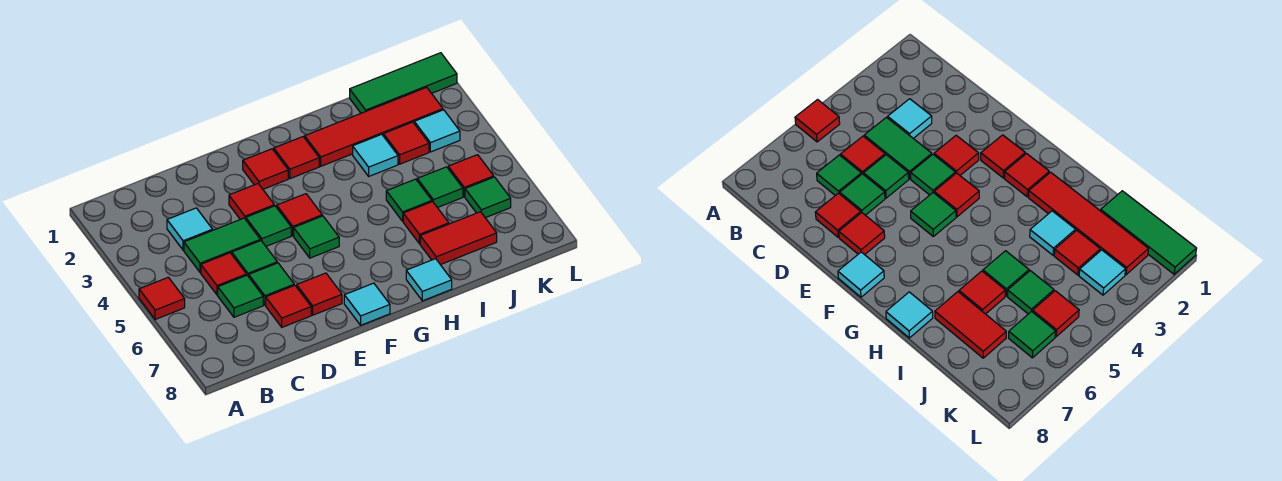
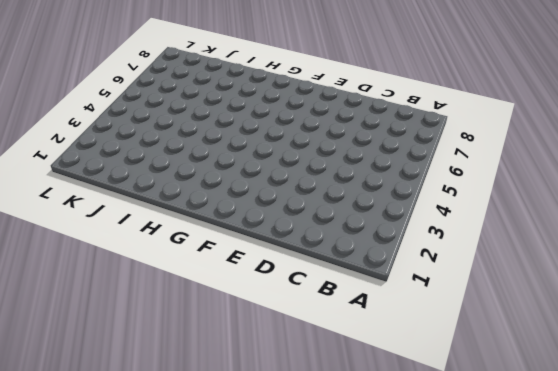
none -> red tile A5 level 1
none -> cyan tile C3 level 1
none -> green tile C4:D4 level 1

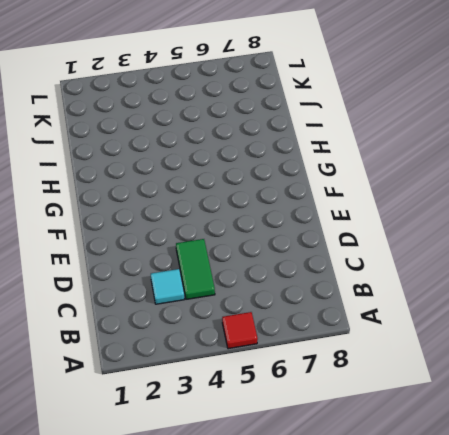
none -> red tile C5 level 1
none -> green tile C6 level 1
none -> green tile D5 level 1

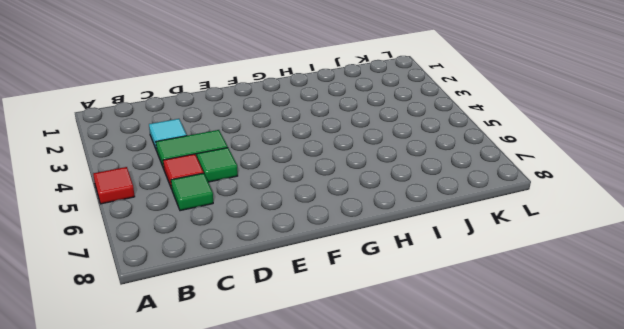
none -> green tile D6 level 1
none -> red tile D7 level 1
none -> red tile E3 level 1

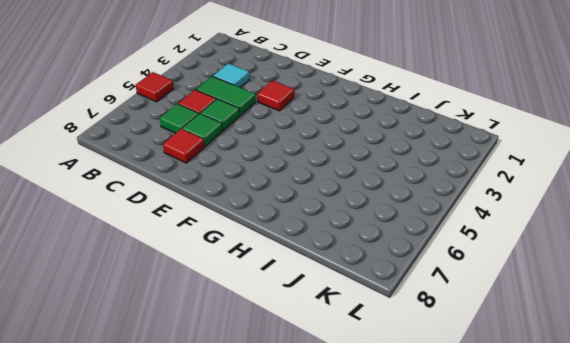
none -> green tile E4 level 1
none -> red tile E7 level 1
none -> red tile F2 level 1

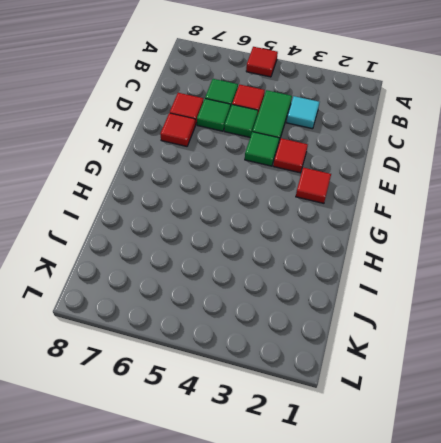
none -> red tile F4 level 1
none -> green tile F5 level 1
none -> cyan tile F8 level 1

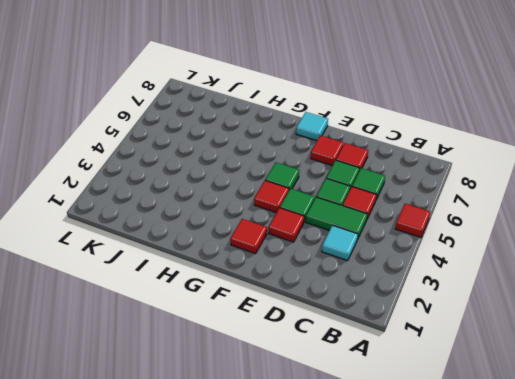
none -> red tile G2 level 1
none -> red tile H2:K2 level 1
none -> cyan tile H8 level 1

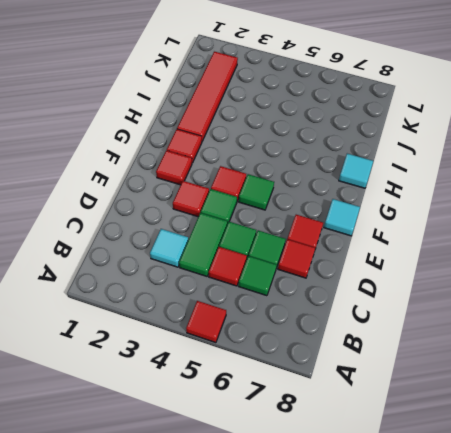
none -> cyan tile I3 level 1
none -> green tile I5 level 1
none -> red tile I6 level 1

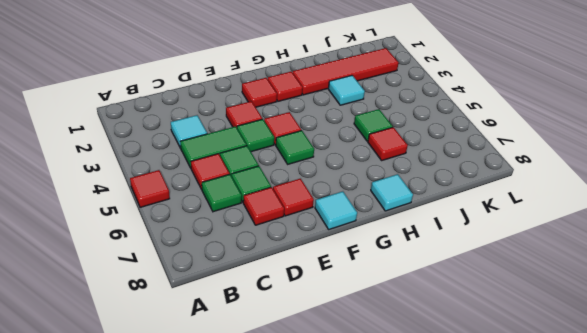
none -> red tile I7:J7 level 1
none -> green tile J1:L1 level 1
none -> red tile J3 level 1

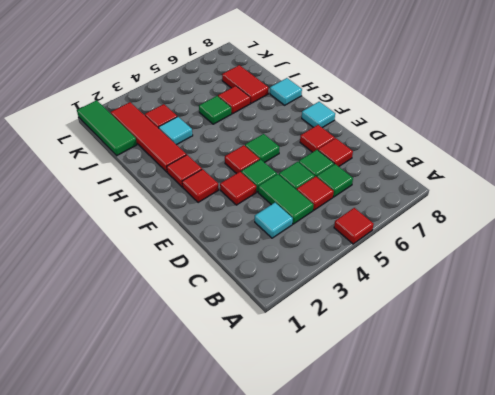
none -> green tile J5 level 1
none -> cyan tile K3 level 1
none -> red tile K5 level 1

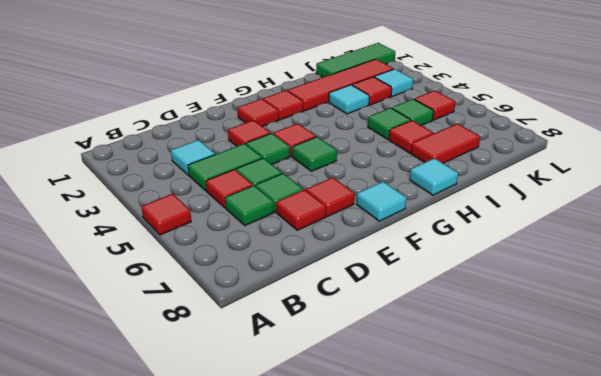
none -> green tile K6 level 1

